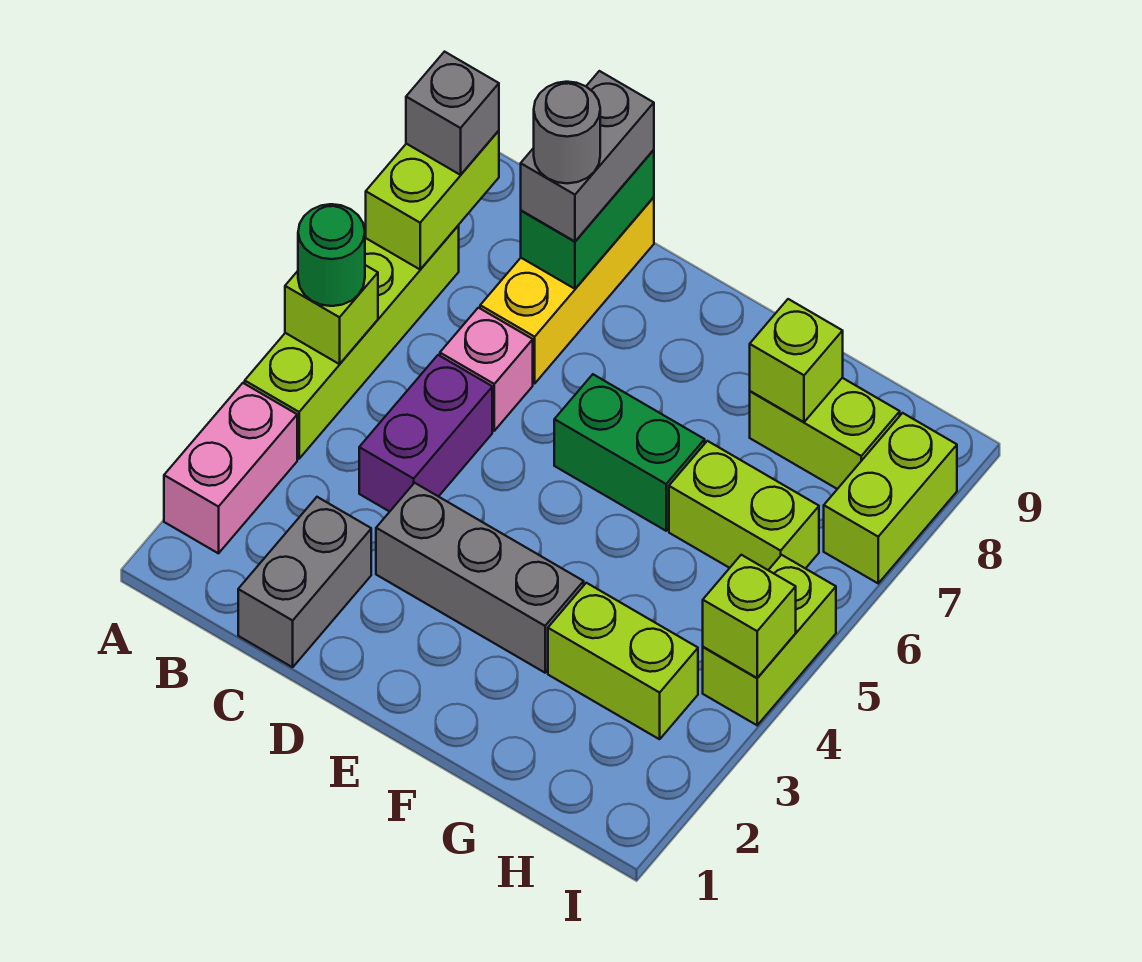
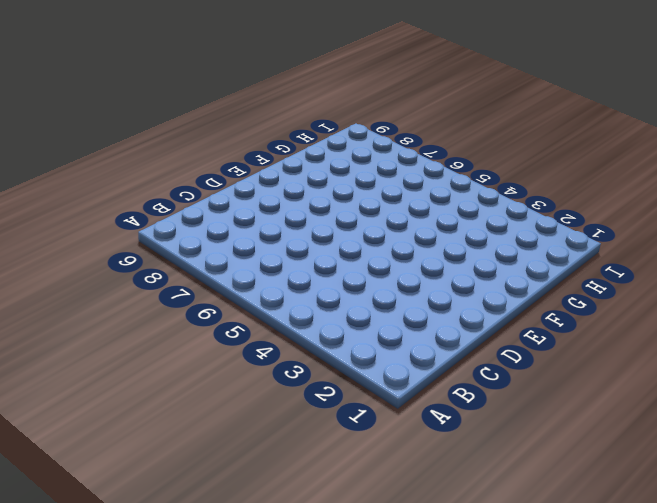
none -> pink brick A2:A3 level 1
none -> lime brick A4:A7 level 1
none -> grey brick C1:C2 level 1

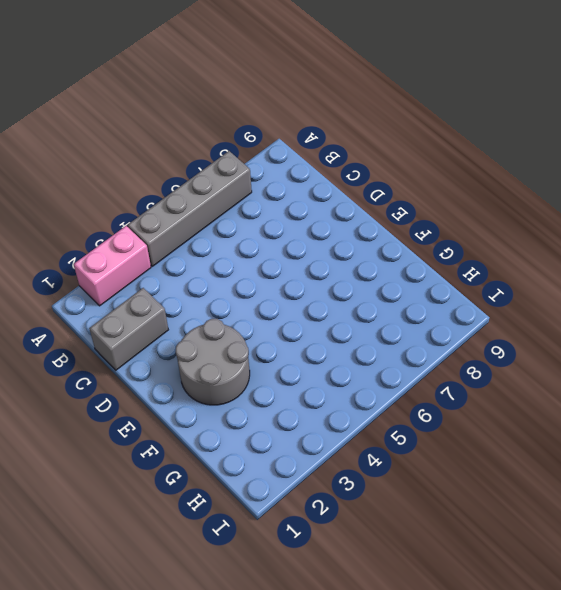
grey brick A4:A7 level 1 -> lime brick A4:A7 level 1
grey round brick E2:F3 level 1 -> grey brick D3:F3 level 1
none -> purple brick C4:C5 level 1
none -> pink brick C6 level 1
none -> yellow brick C7:C9 level 1

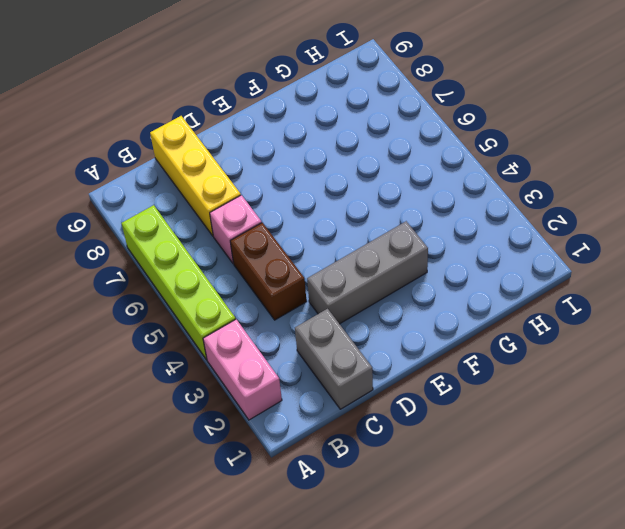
brown brick C4:C5 level 1 -> purple brick C4:C5 level 1
none -> green brick E6:F6 level 1
none -> lime brick G3:H3 level 1
none -> lime brick G6:H6 level 1

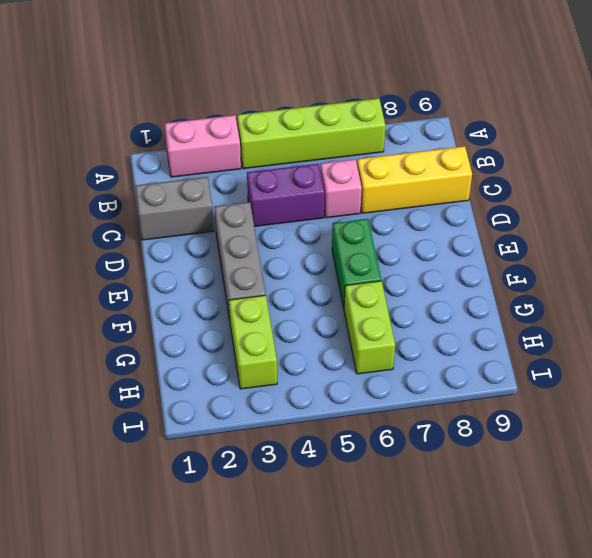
none -> lime brick G8:H8 level 1
none -> lime brick I4:I5 level 1
none -> lime brick I7:I8 level 1

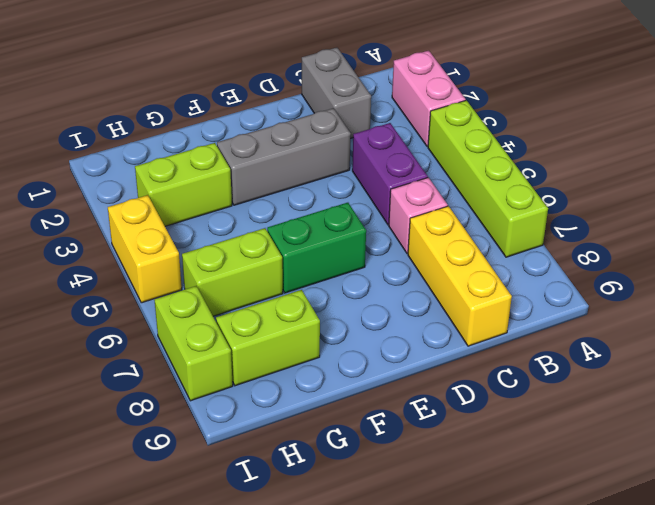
yellow brick I4:I5 level 1 -> lime brick I4:I5 level 1
none -> lime brick A5 level 2
none -> lime brick A7:A8 level 2
none -> green brick C8:C9 level 2

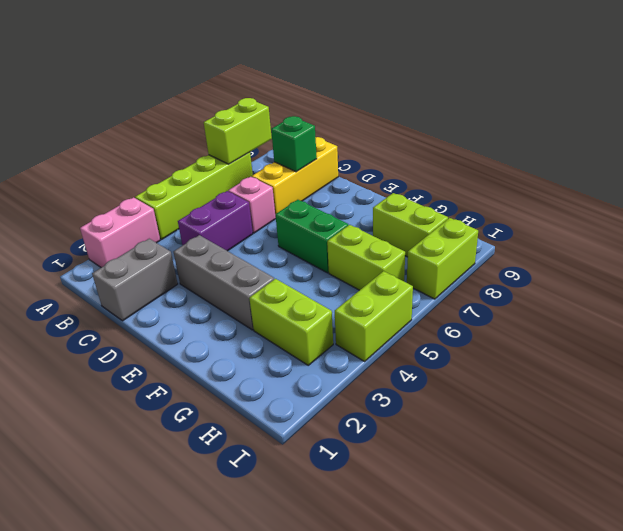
green brick C8 level 2 -> green brick C8:C9 level 2
none -> lime brick A5 level 2
none -> lime brick G8 level 2
none -> lime brick I4 level 2

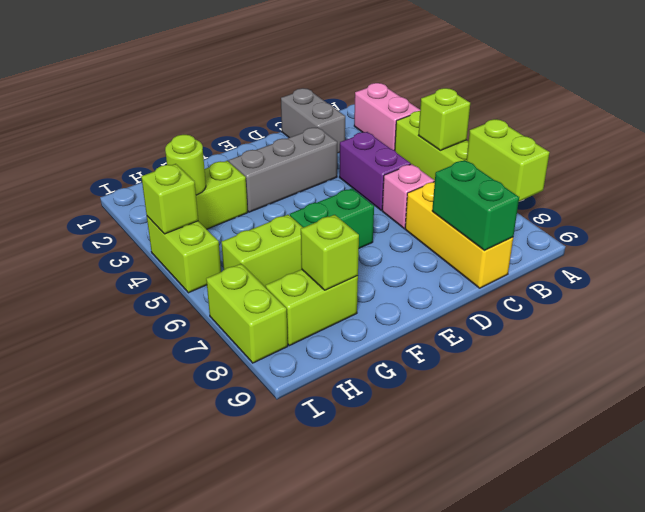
lime round brick H3 level 2 -> none
none -> green round brick A5 level 3
none -> grey brick A8 level 3
none -> grey brick C8:C9 level 3

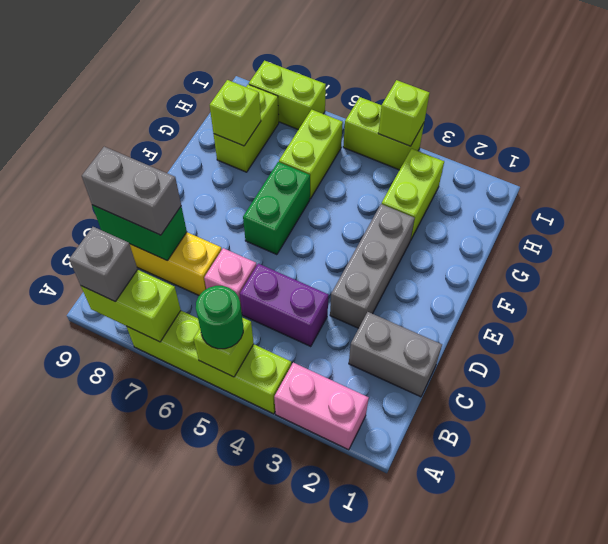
none -> grey round brick C8 level 4

